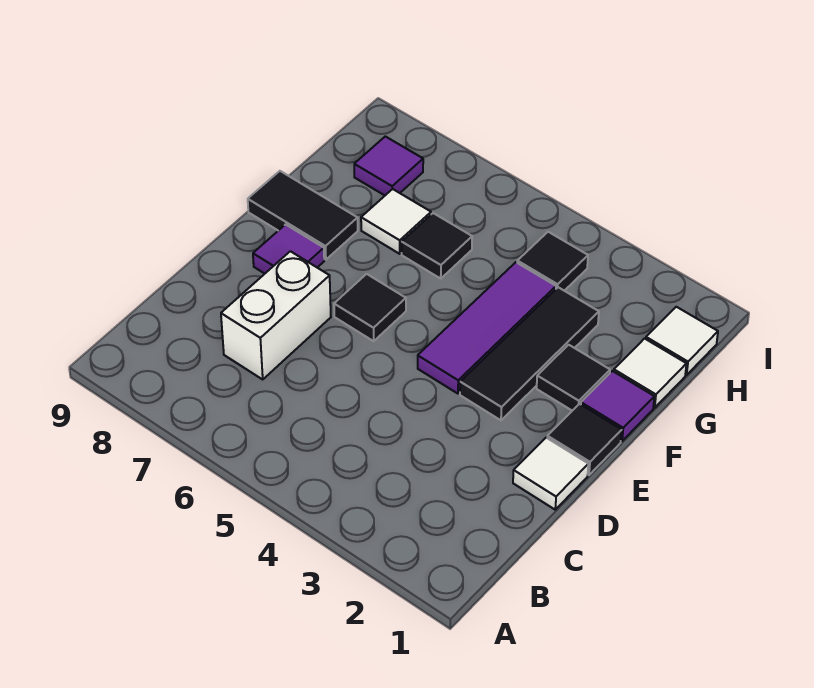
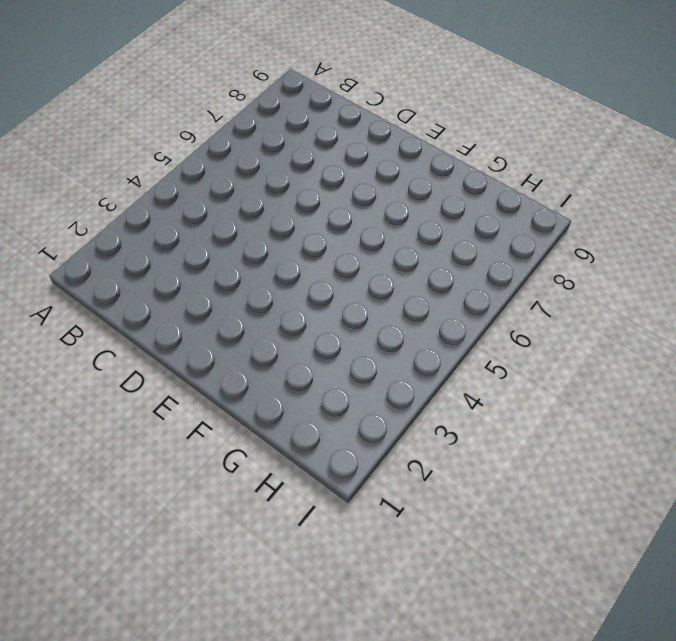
none -> white brick C7:D7 level 1
none -> white tile D1 level 1
none -> black tile E1 level 1

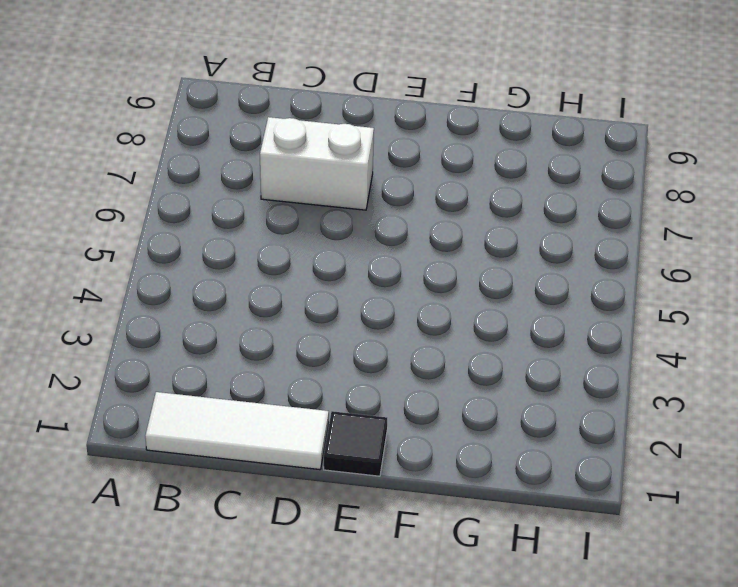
white tile B1:D1 level 1 -> white tile D1 level 1
none -> black tile E3:G3 level 1
none -> purple tile E4:G4 level 1
none -> black tile E6 level 1

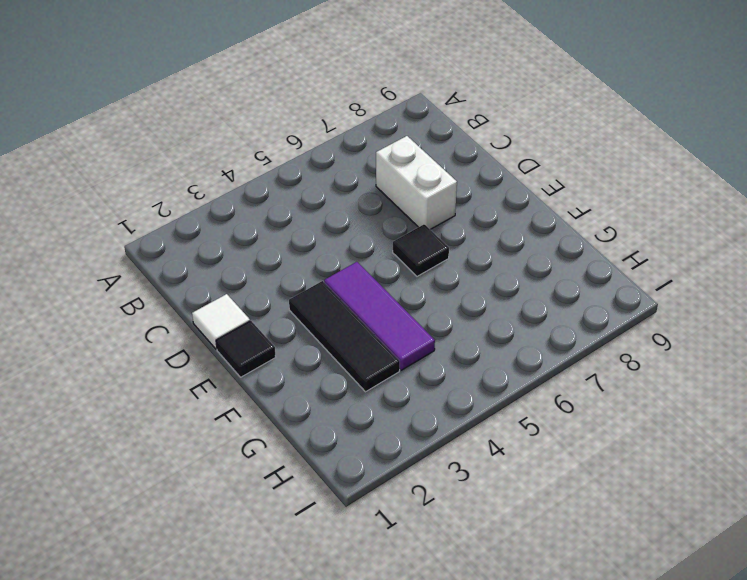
none -> purple tile E8 level 1
none -> purple tile F1 level 1
none -> black tile F2 level 1

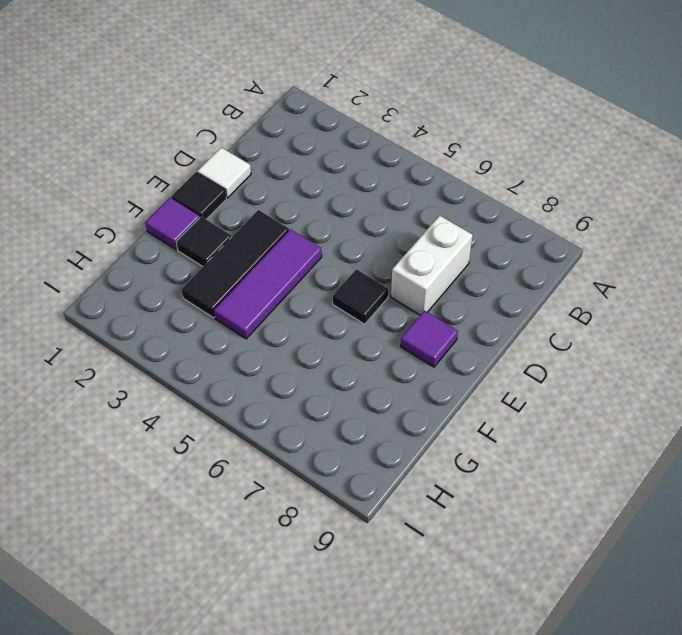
none -> black tile F8:F9 level 1
none -> white tile G1 level 1
none -> black tile G6 level 1

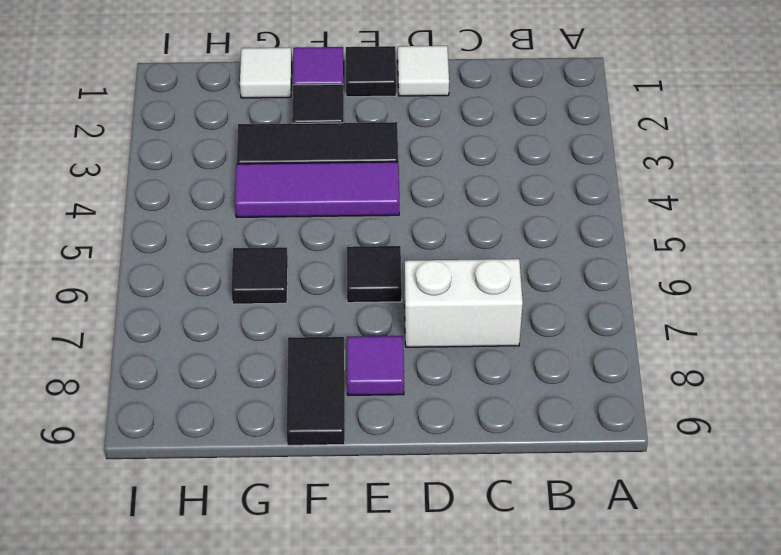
none -> white tile G7 level 1
none -> white tile H1 level 1
none -> black tile H4 level 1

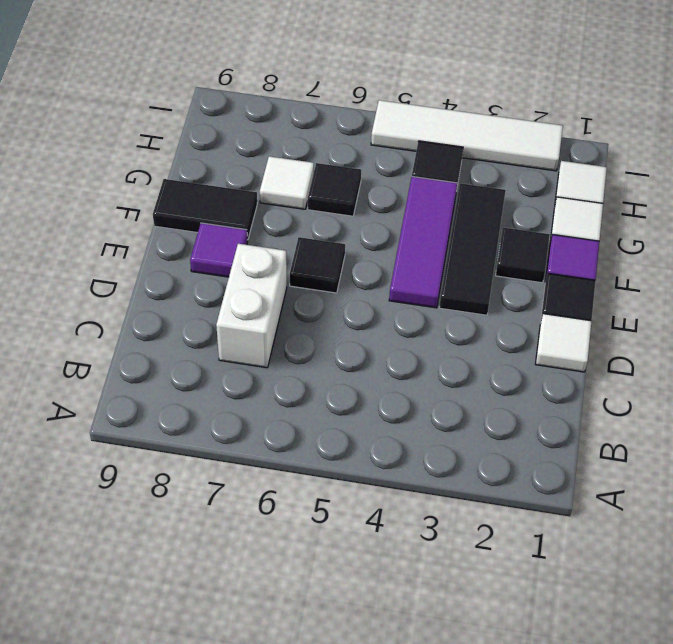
white tile I2:I5 level 1 -> none
none -> purple tile H8 level 1

